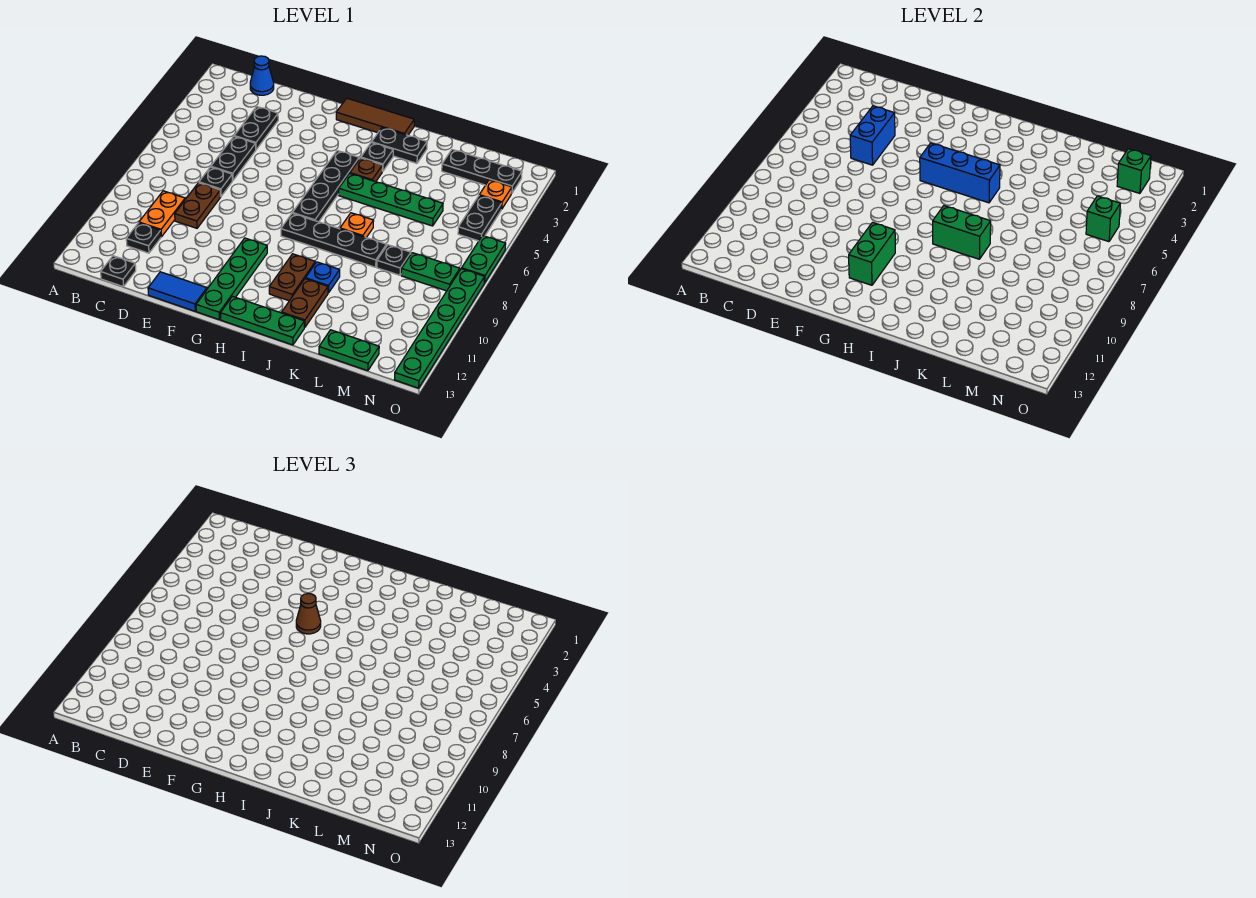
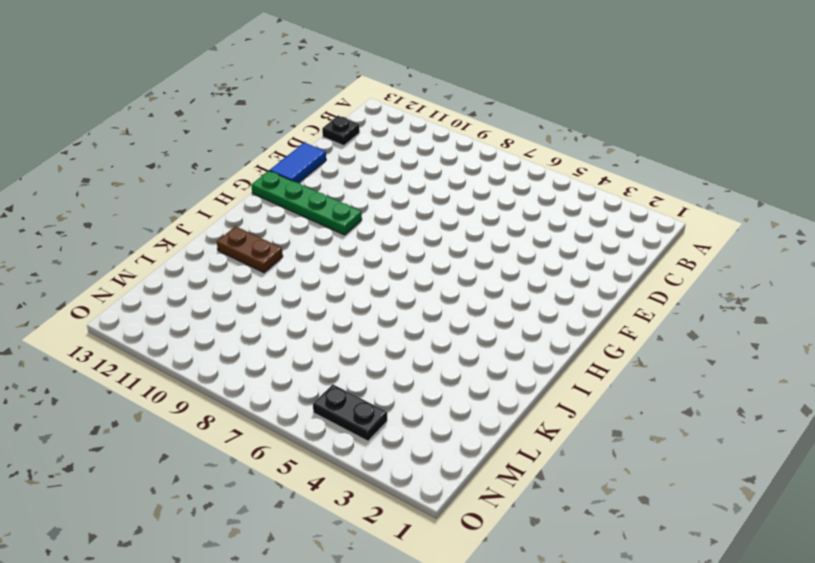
none -> blue cone C1 level 1
none -> orange plate C9:C10 level 1
none -> black plate C11 level 1
none -> black plate D3:D4 level 1

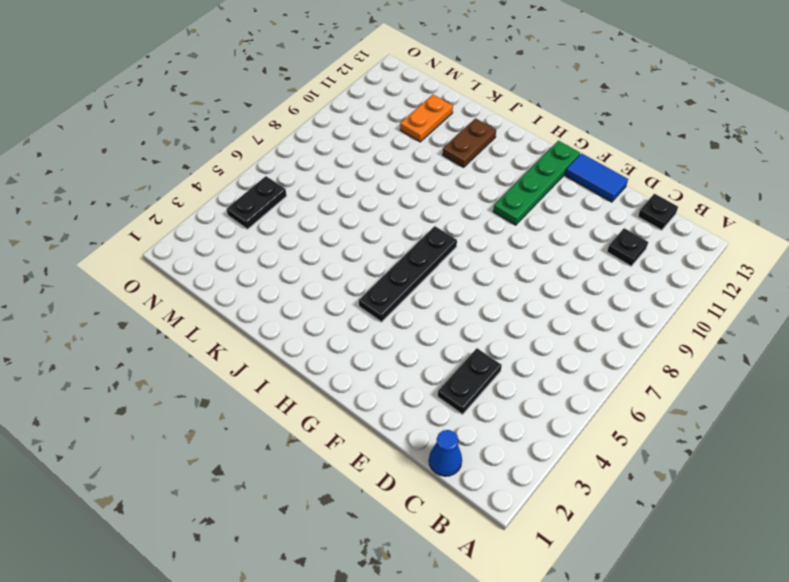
orange plate L11:L12 level 1 -> orange plate C9:C10 level 1
none -> black plate D5:D6 level 1
none -> black plate D7 level 1
none -> brown plate D8:D9 level 1
none -> brown tile G1:I1 level 1

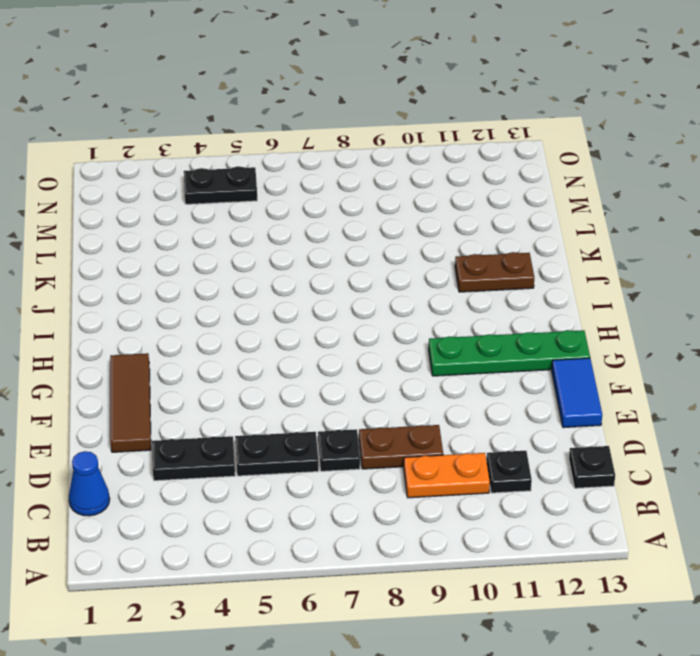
brown tile E2:G2 level 1 -> brown tile G1:I1 level 1
none -> black plate H4:H7 level 1
none -> black plate H8:K8 level 1
none -> green plate H13:J13 level 1
none -> black plate I2:J2 level 1

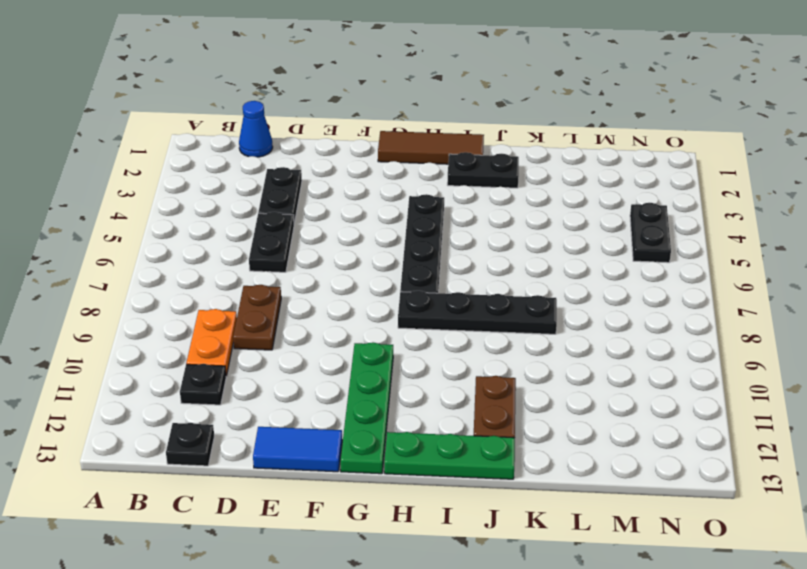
none -> black plate D7 level 1
none -> black plate I3 level 1
none -> brown plate I4 level 1
none -> green plate I5:L5 level 1

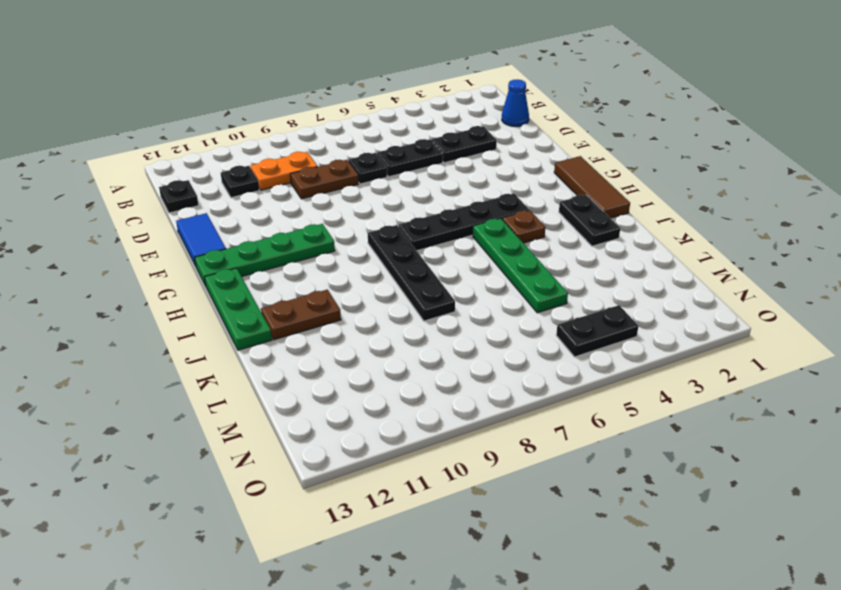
none -> black plate I3 level 1
none -> brown plate I10:I11 level 1
none -> orange plate J7 level 1
none -> blue plate J10 level 1

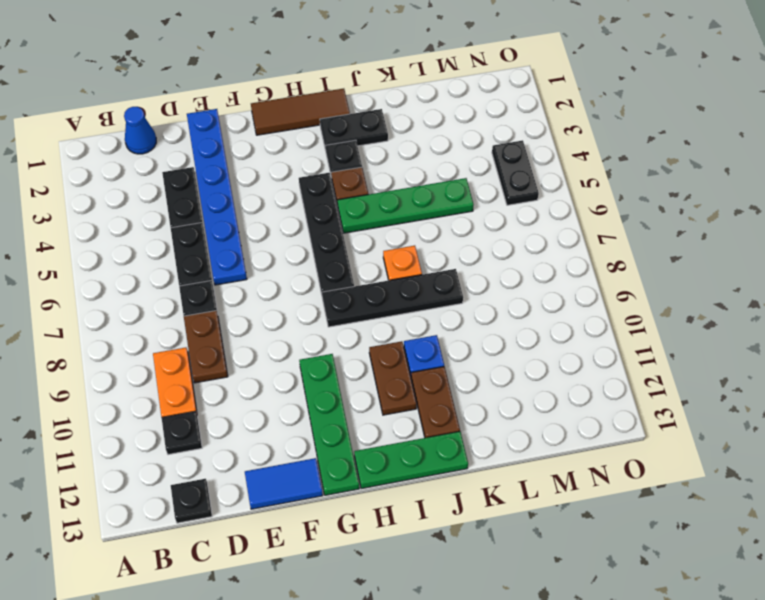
blue plate E1:E6 level 1 -> none
none -> black plate L2:N2 level 1
none -> black plate L8 level 1
none -> green plate L13:M13 level 1
none -> green plate M8:N8 level 1

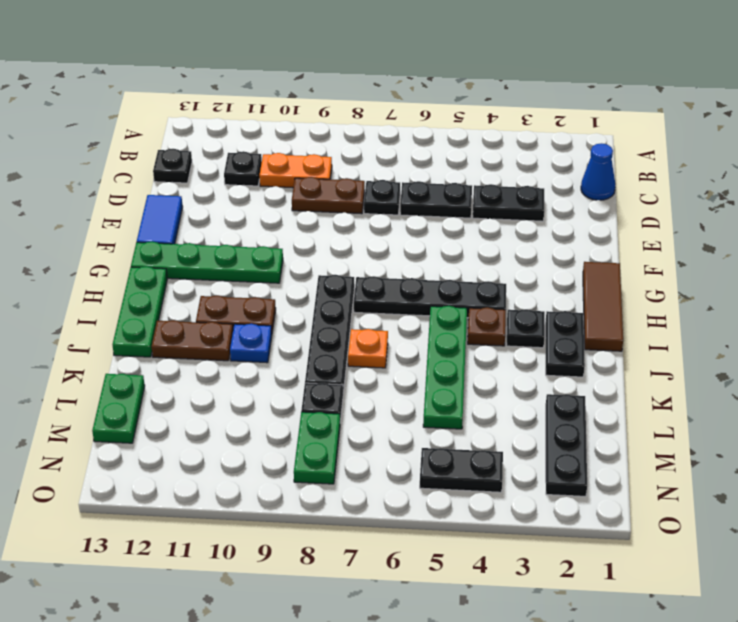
none -> orange plate N3 level 1
none -> green plate O6:O7 level 1
none -> green plate O8:O13 level 1
none -> blue brick D4:D5 level 2

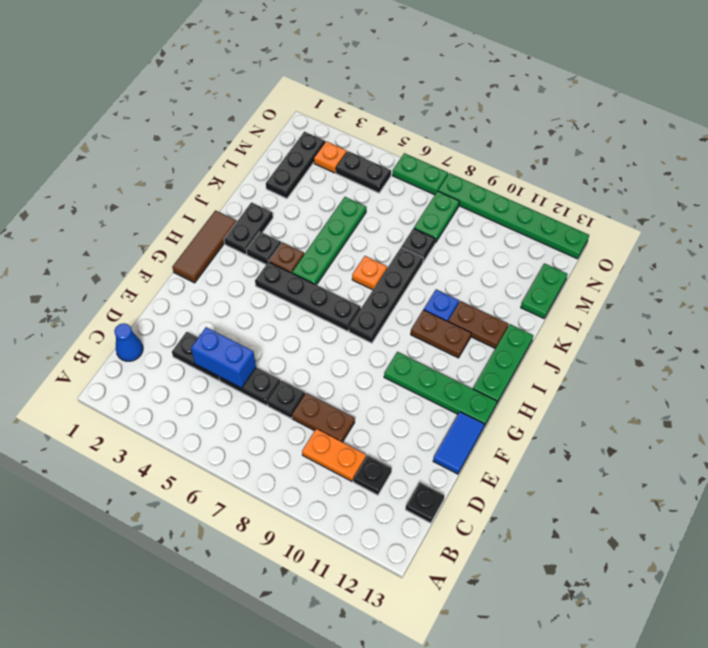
none -> blue brick G5:I5 level 2
none -> green brick G10:G11 level 2
none -> green brick I8:J8 level 2
none -> green brick N2 level 2

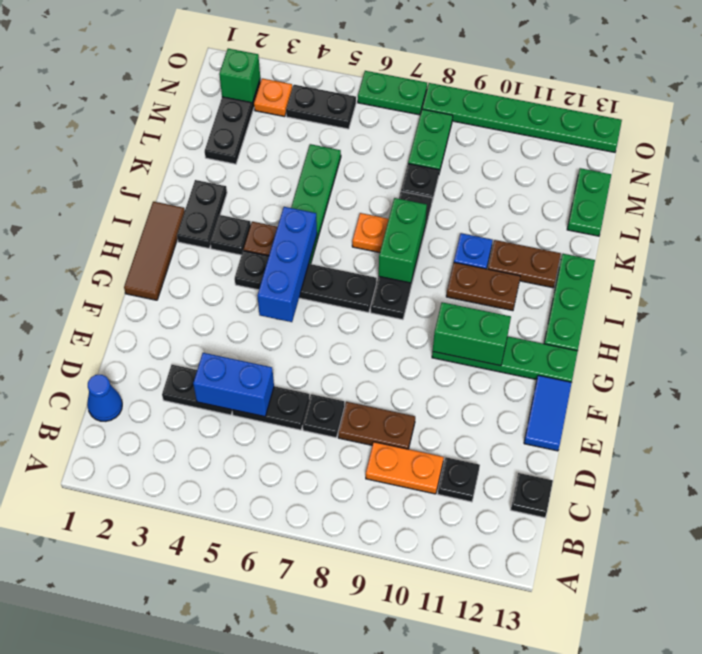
none -> green brick N5 level 2
none -> brown cone G5 level 3

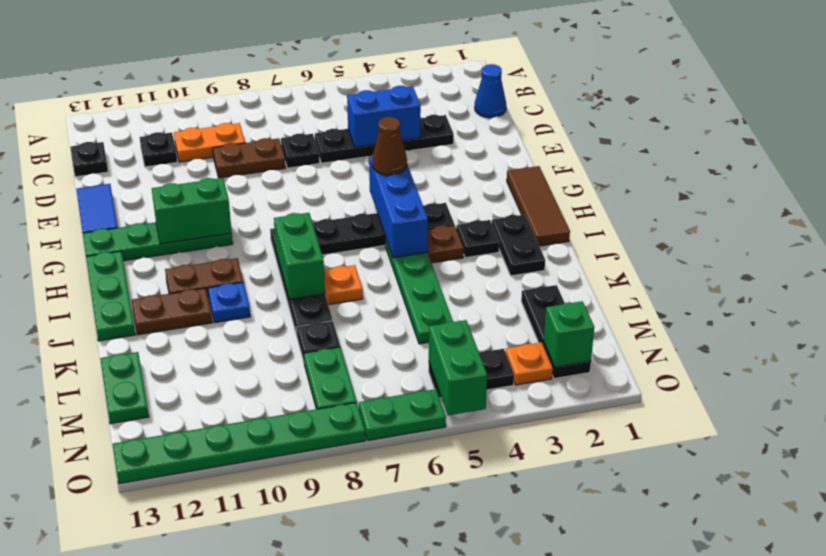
green brick N5:O5 level 2 -> green brick N5 level 2

